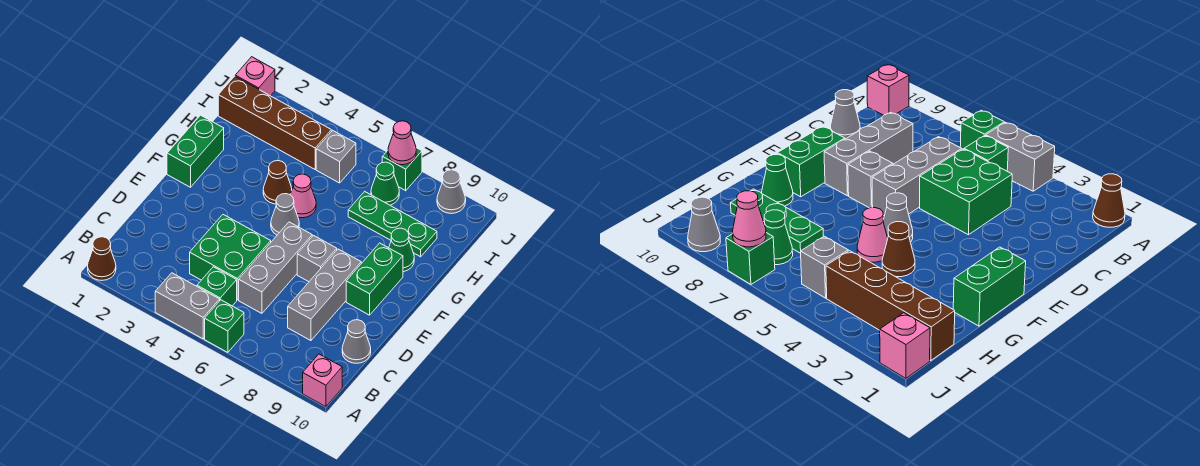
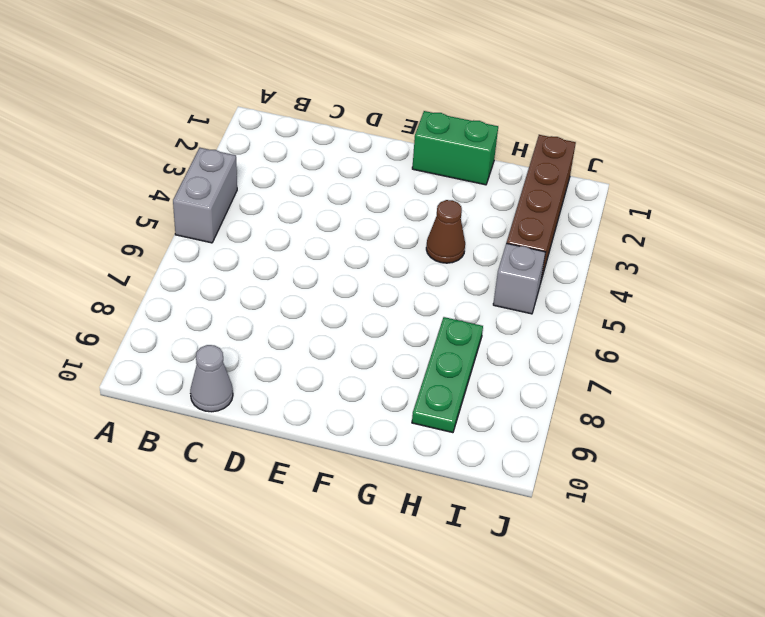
none -> brown cone A1 level 1
none -> green brick A6 level 1
none -> pink brick A10 level 1

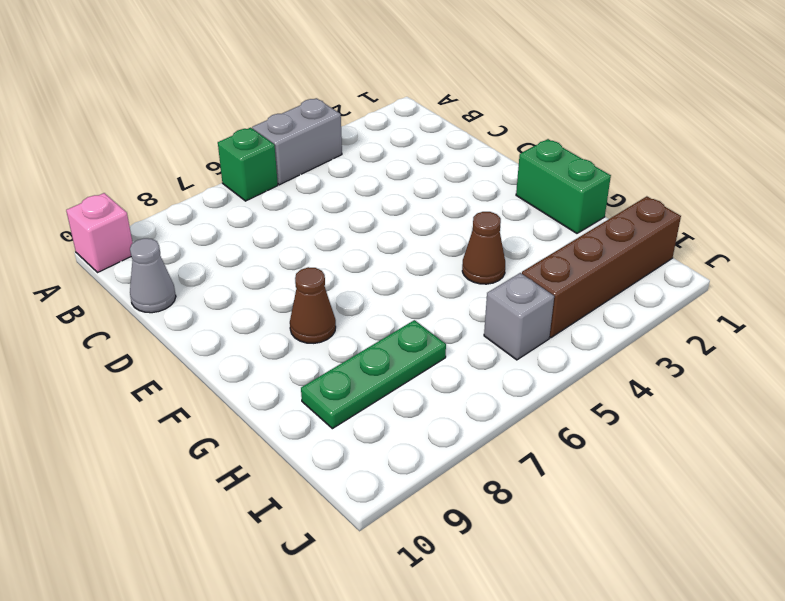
brown cone F8 level 1 -> brown cone A1 level 1
none -> green brick B5 level 1
none -> green brick C4:D5 level 1
none -> grey brick C6:E6 level 1

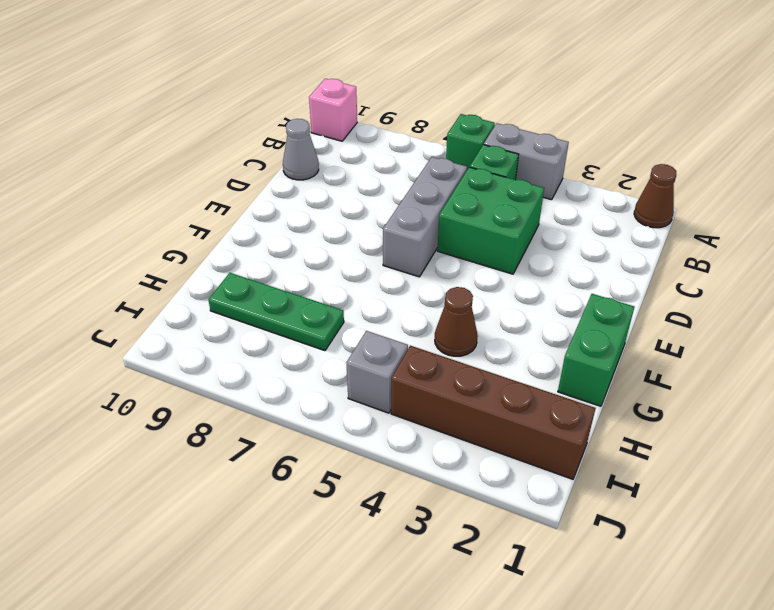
none -> grey brick C8:E8 level 1
none -> grey brick E7 level 1
none -> green brick E9:F9 level 1

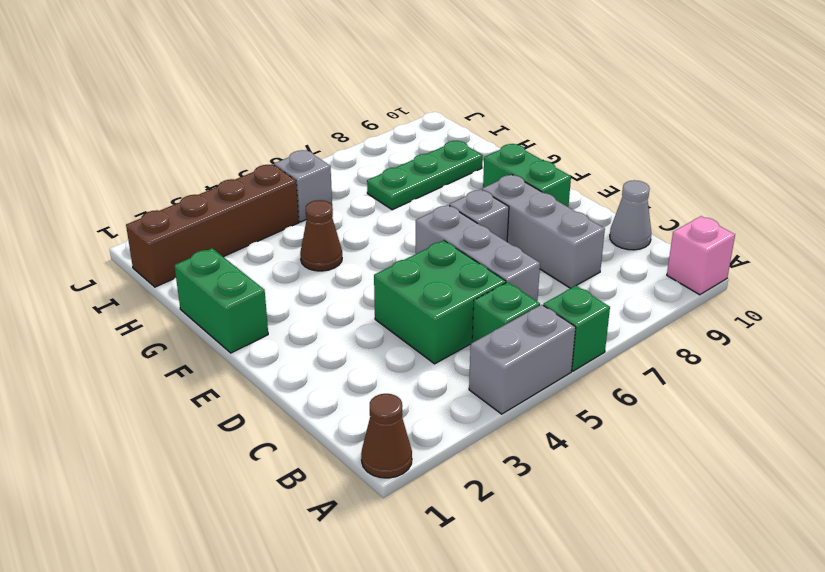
none -> grey cone F5 level 1
none -> pink cone G5 level 1
none -> green cone G9 level 1

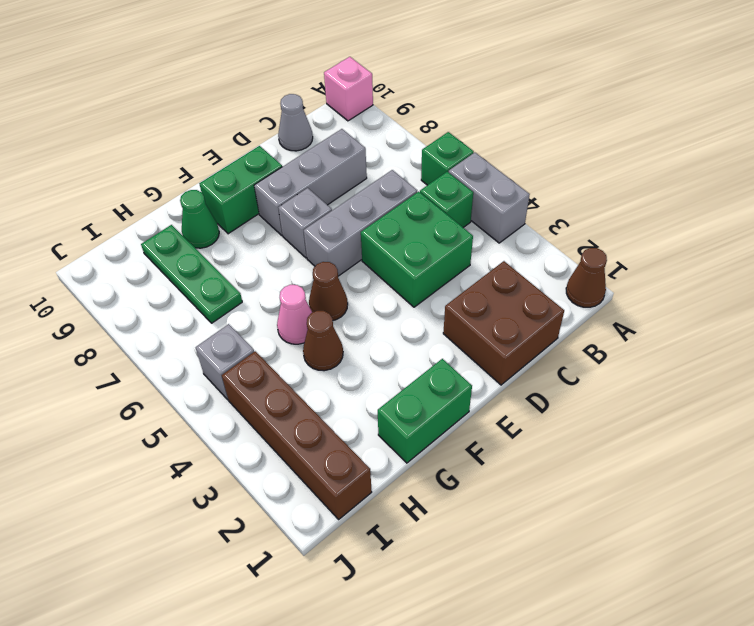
brown brick C1:D2 level 1 -> none
brown cone F5 level 1 -> grey cone F5 level 1
none -> green cone I7 level 1
none -> pink brick J1 level 1
none -> green brick J7 level 1

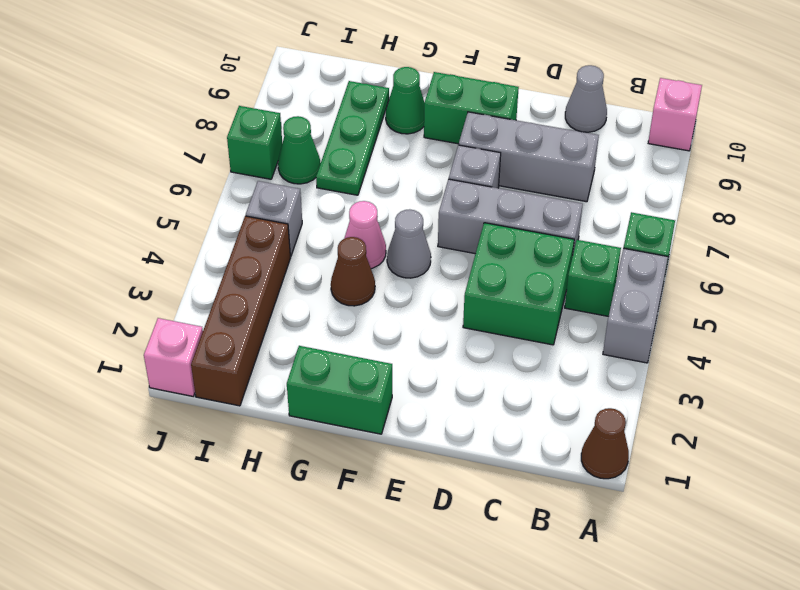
none -> grey cone J9 level 1
none -> pink cone J7 level 2

